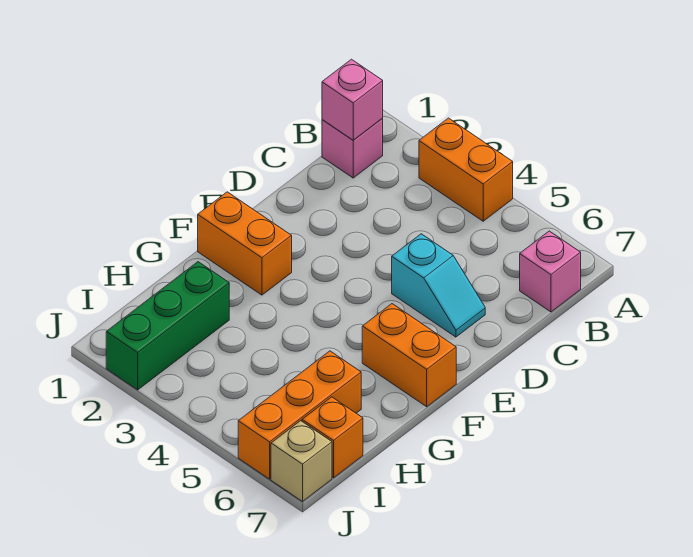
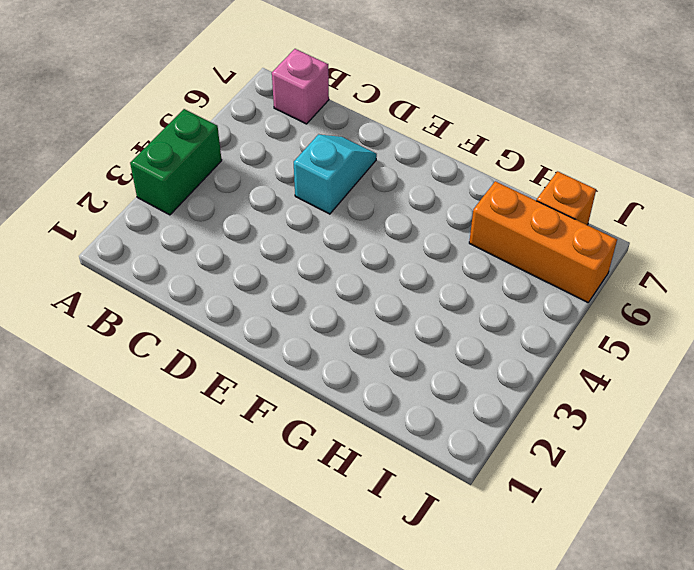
green brick A3:A4 level 1 -> orange brick A3:A4 level 1
none -> pink brick B1 level 1
none -> orange brick F1:F2 level 1

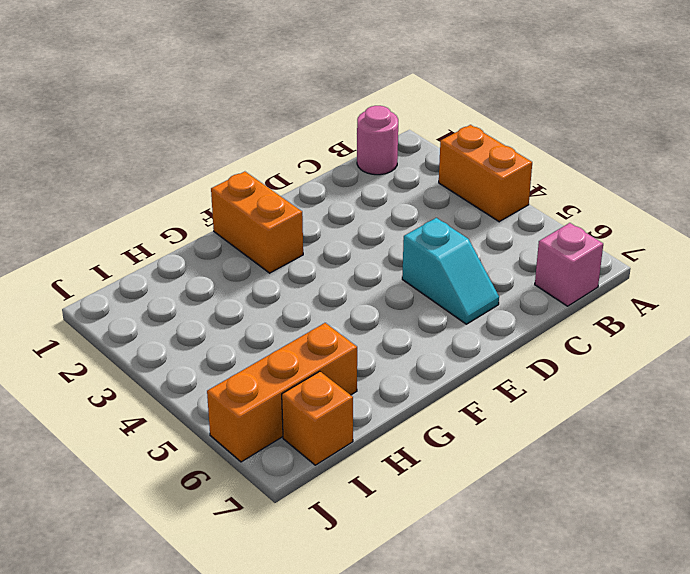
pink round brick B1 level 1 -> pink brick B1 level 1
none -> orange brick F6:F7 level 1
none -> green brick H2:J2 level 1

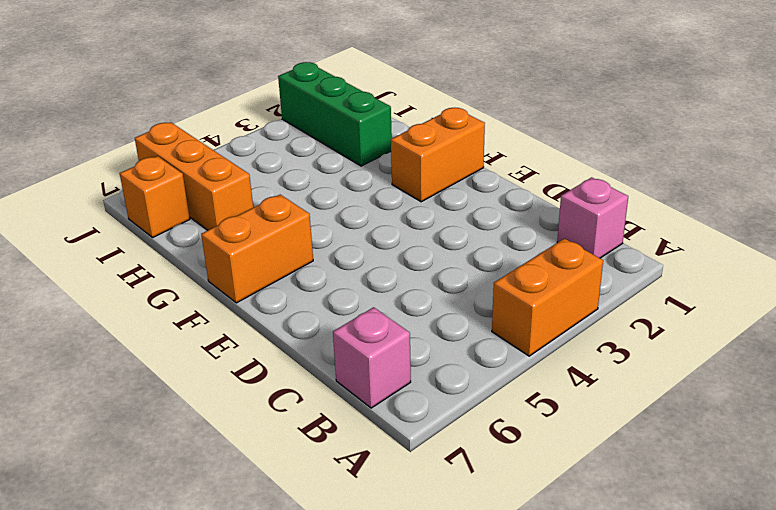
none -> cyan slope D5:D6 level 1 top 5
none -> tan brick J7 level 1

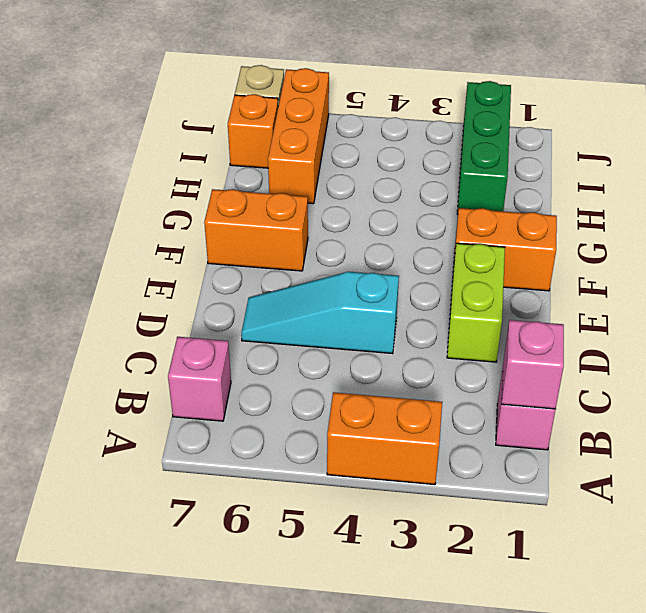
lime brick D2:E2 level 1 -> none
cyan slope D4:D6 level 1 top 4 -> cyan slope D5:D6 level 1 top 5

